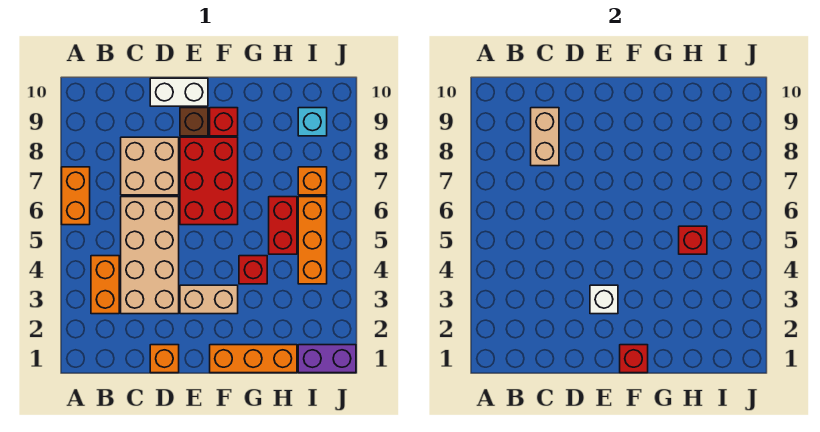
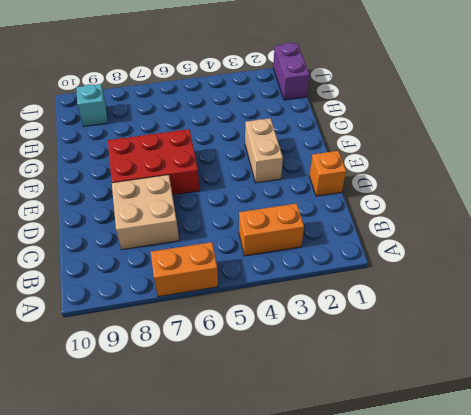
none -> tan brick C3:D6 level 1
none -> white brick D10:E10 level 1
none -> brown brick E9 level 1

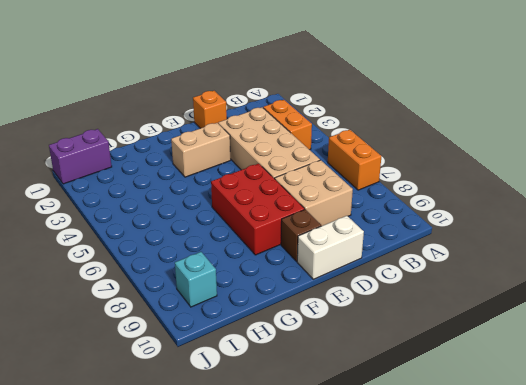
none -> orange brick F1:H1 level 1
none -> red brick F9 level 1
none -> red brick G4 level 1

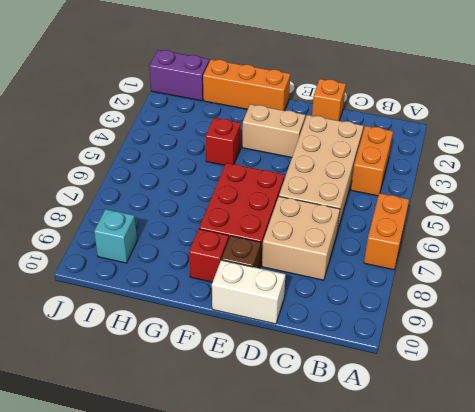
none -> red brick H5:H6 level 1
none -> orange brick I4:I6 level 1
none -> orange brick I7 level 1

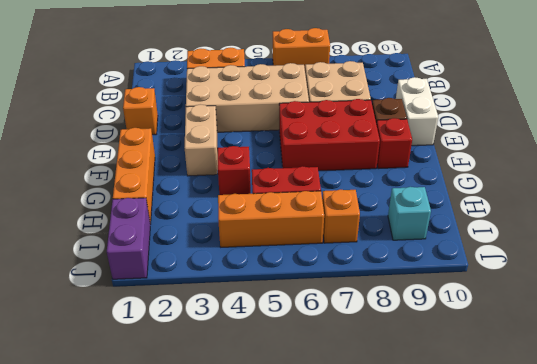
none -> tan brick C8:C9 level 2
none -> white brick E3 level 2
none -> red brick F1 level 2

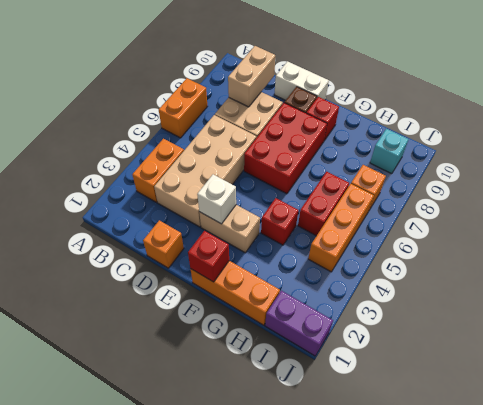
none -> red brick H5 level 2

